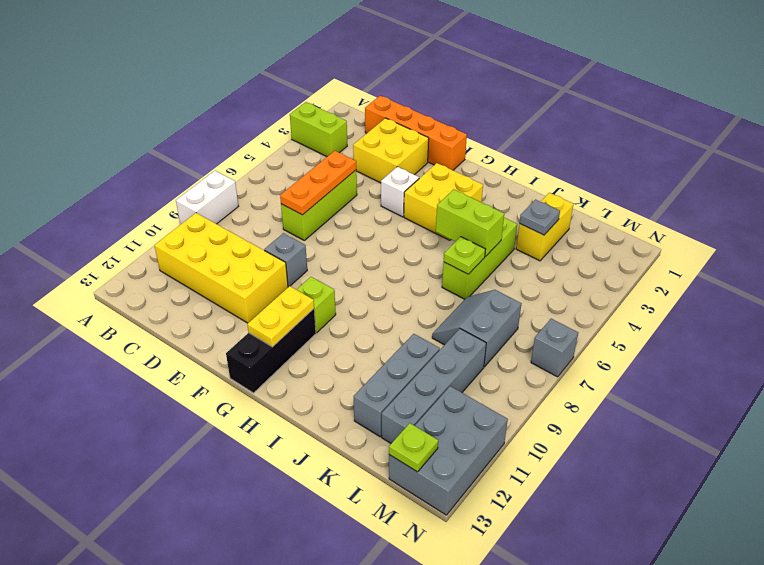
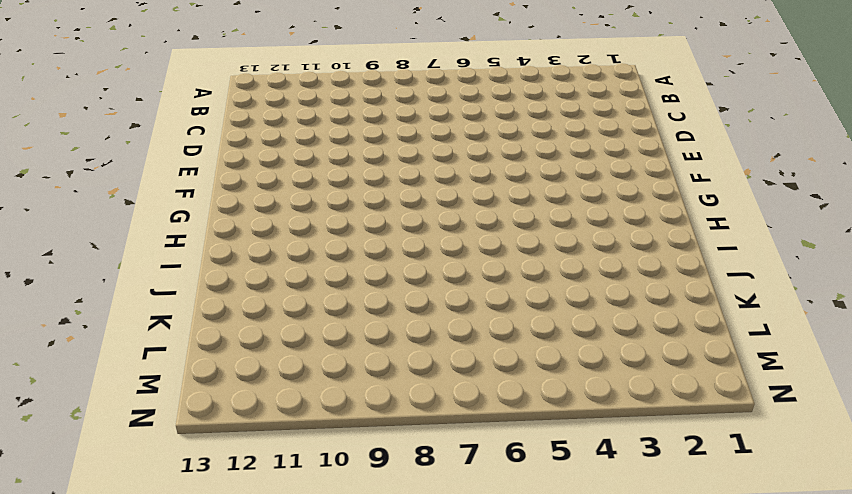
none -> lime brick A3:B3 level 1
none -> white brick A8:A9 level 1
none -> yellow brick B10:E11 level 1

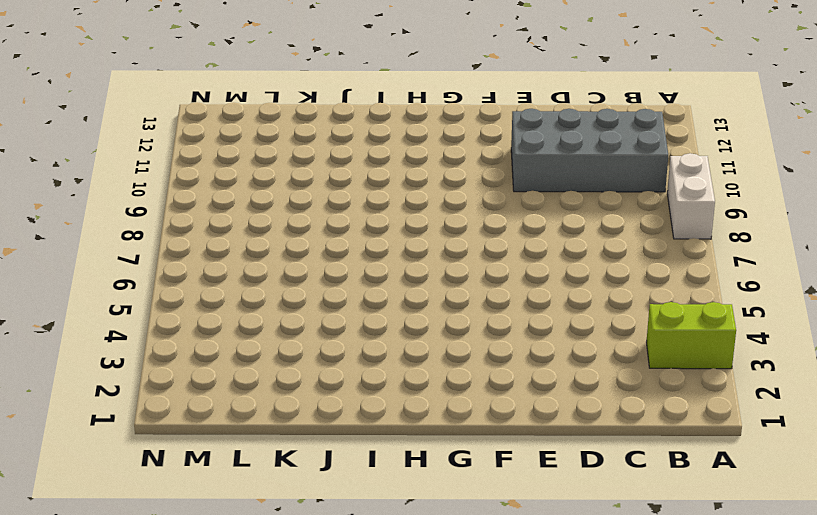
grey brick B10:E11 level 1 -> yellow brick B10:E11 level 1
none -> orange brick C1:F1 level 1
none -> yellow brick D2:E3 level 1
none -> lime brick D5:D7 level 1

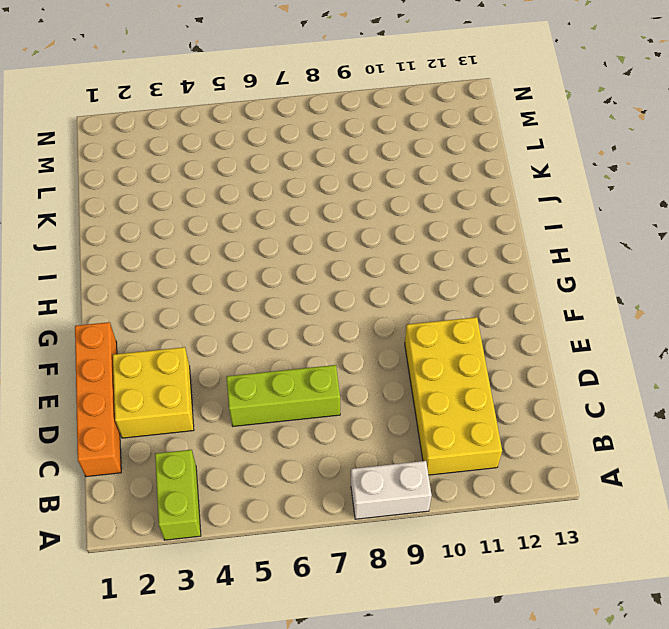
none -> grey brick E9 level 1
none -> white brick F4 level 1
none -> yellow brick G3:H4 level 1

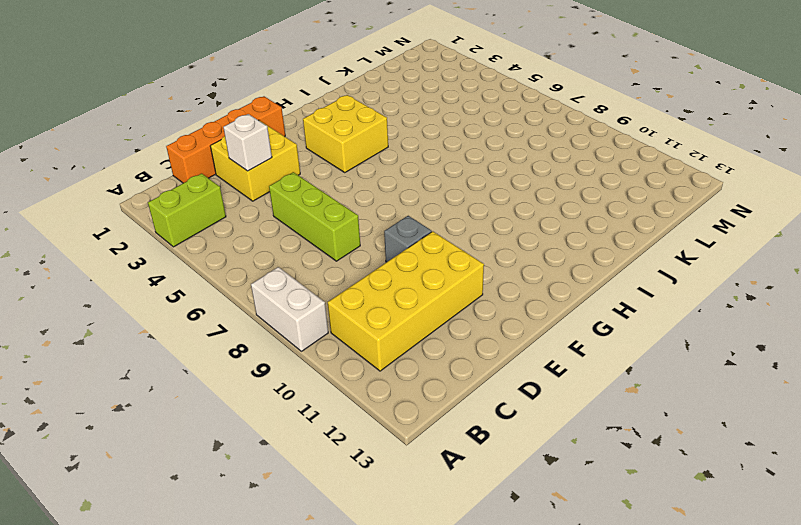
white brick D3 level 2 -> white brick F4 level 1
none -> lime brick G10 level 1
none -> black brick G11:G13 level 1
none -> lime brick J4:J6 level 1

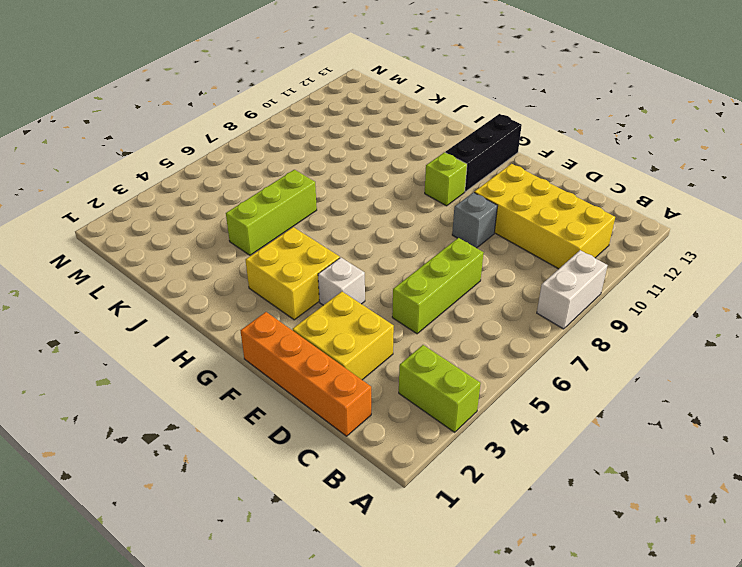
none -> yellow brick K2:K3 level 1
none -> grey slope K7:L8 level 1 top L
none -> grey brick K10:K12 level 1

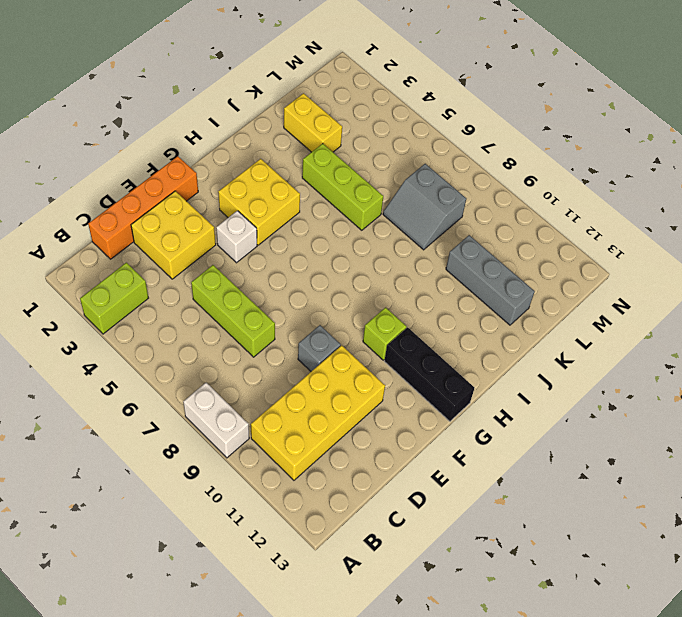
none -> grey brick L9:L12 level 1
none -> grey brick M11:N13 level 1
none -> grey brick N7 level 1

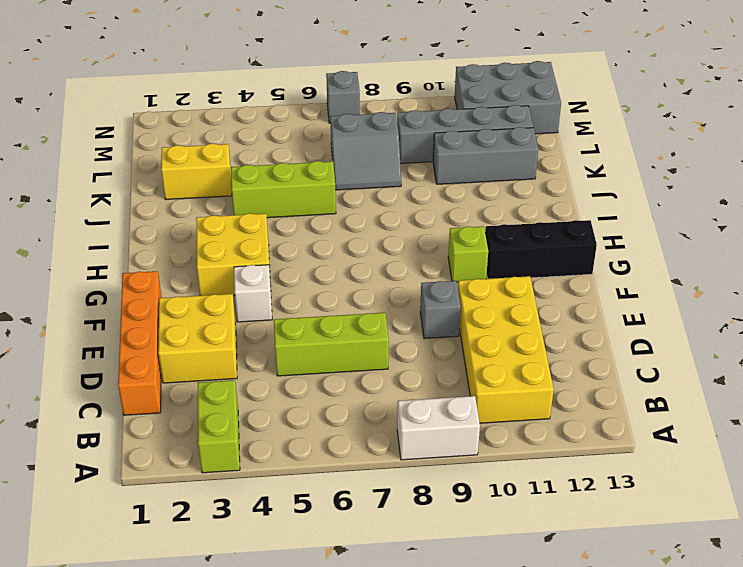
none -> orange plate D5:D7 level 2
none -> yellow plate G11:G12 level 2
none -> lime brick I5:J5 level 2

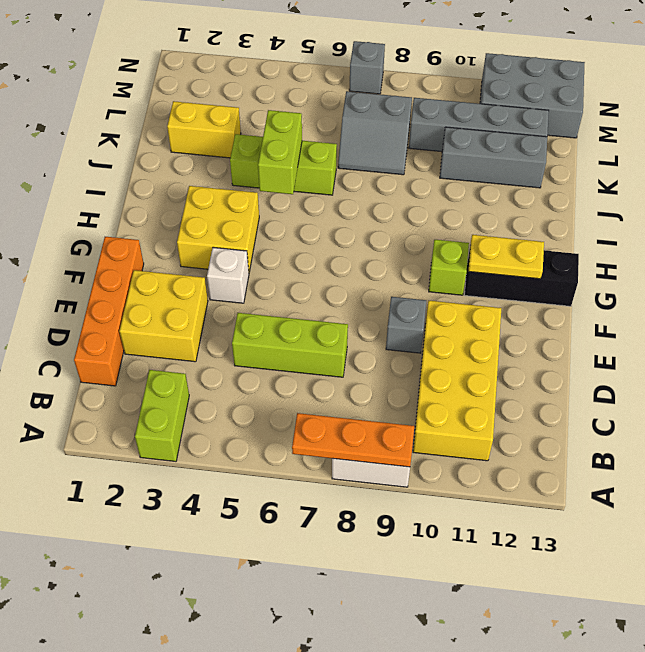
orange plate A7:A9 level 2 -> orange plate D5:D7 level 2
none -> lime plate J6 level 2
none -> grey plate K3 level 2
none -> lime plate M13 level 2

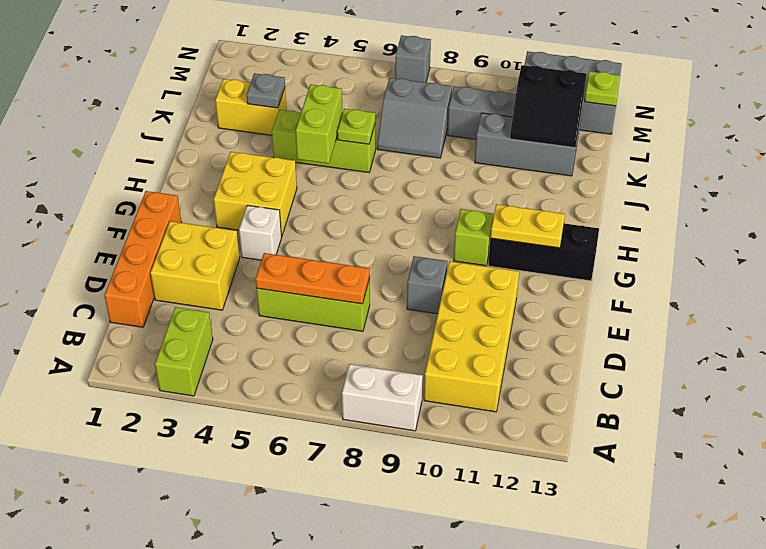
black slope K11:L12 level 2 top L -> none

